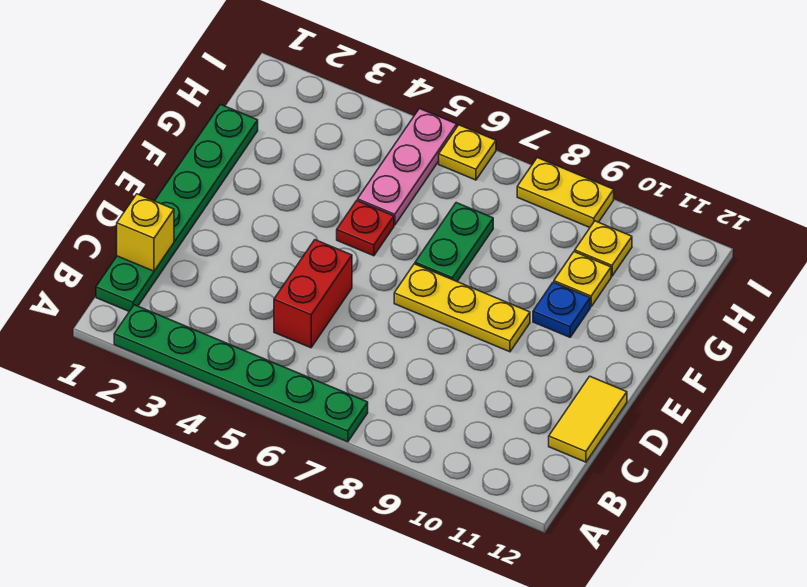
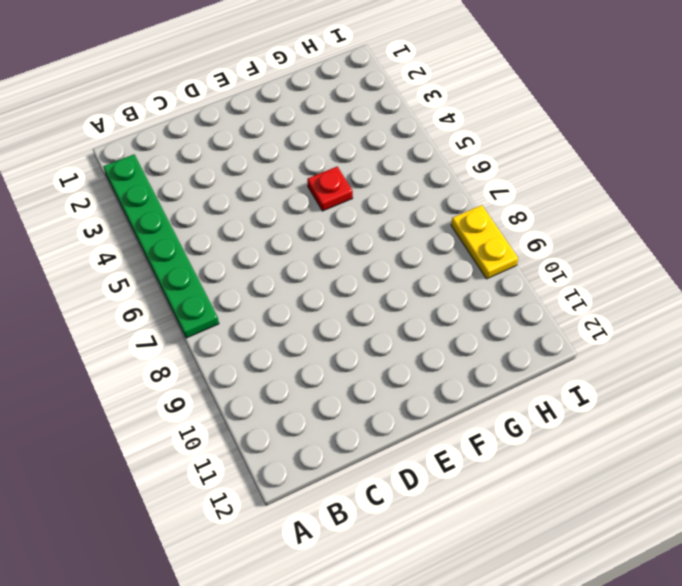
none -> green plate B1:G1 level 1
none -> red brick C5:D5 level 1
none -> yellow tile C12:D12 level 1

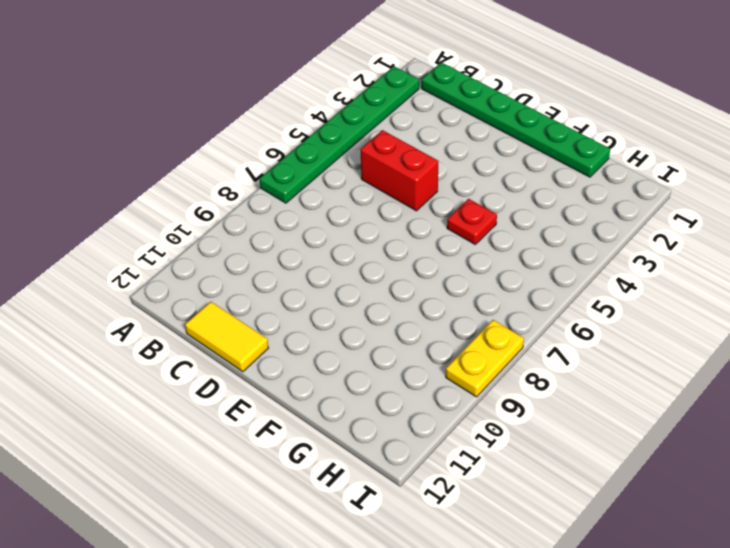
none -> yellow plate E7:E9 level 1
none -> green plate F7:G7 level 1
none -> blue plate F10 level 1

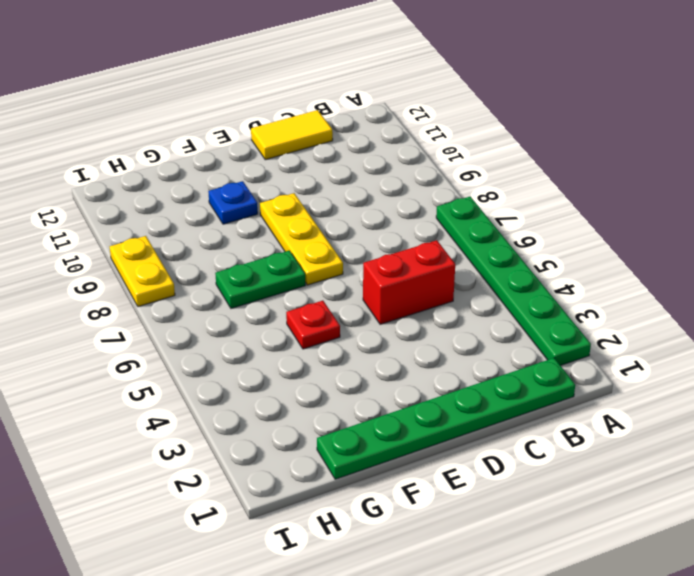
none -> pink plate G5:I5 level 1
none -> yellow plate G10 level 1
none -> yellow plate H10 level 1

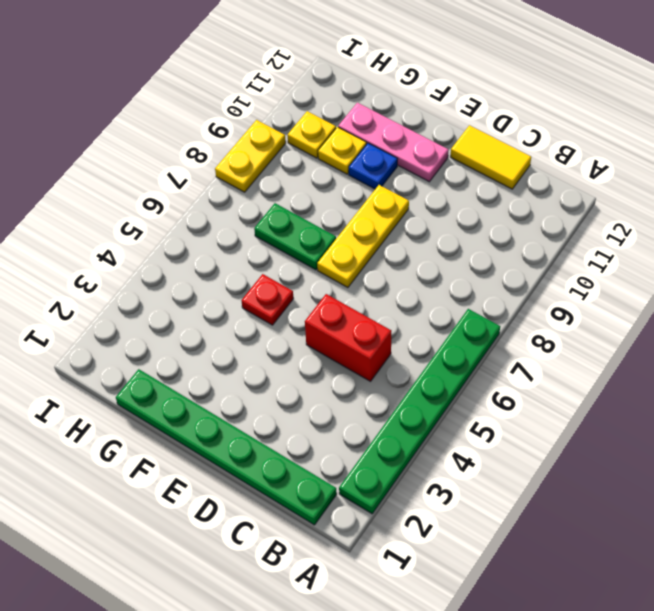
pink plate E11:G11 level 1 -> pink plate G5:I5 level 1
none -> yellow plate I6 level 1
none -> yellow brick C1 level 2

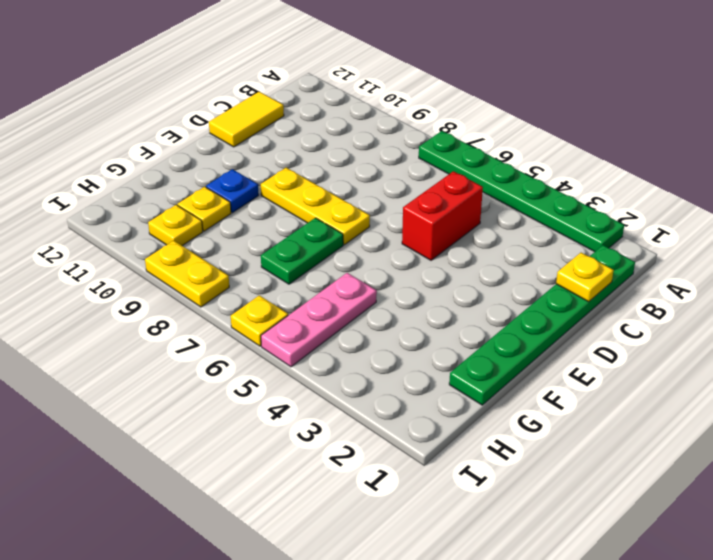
yellow plate C1 level 2 -> yellow brick C1 level 2
none -> red plate F5 level 1

